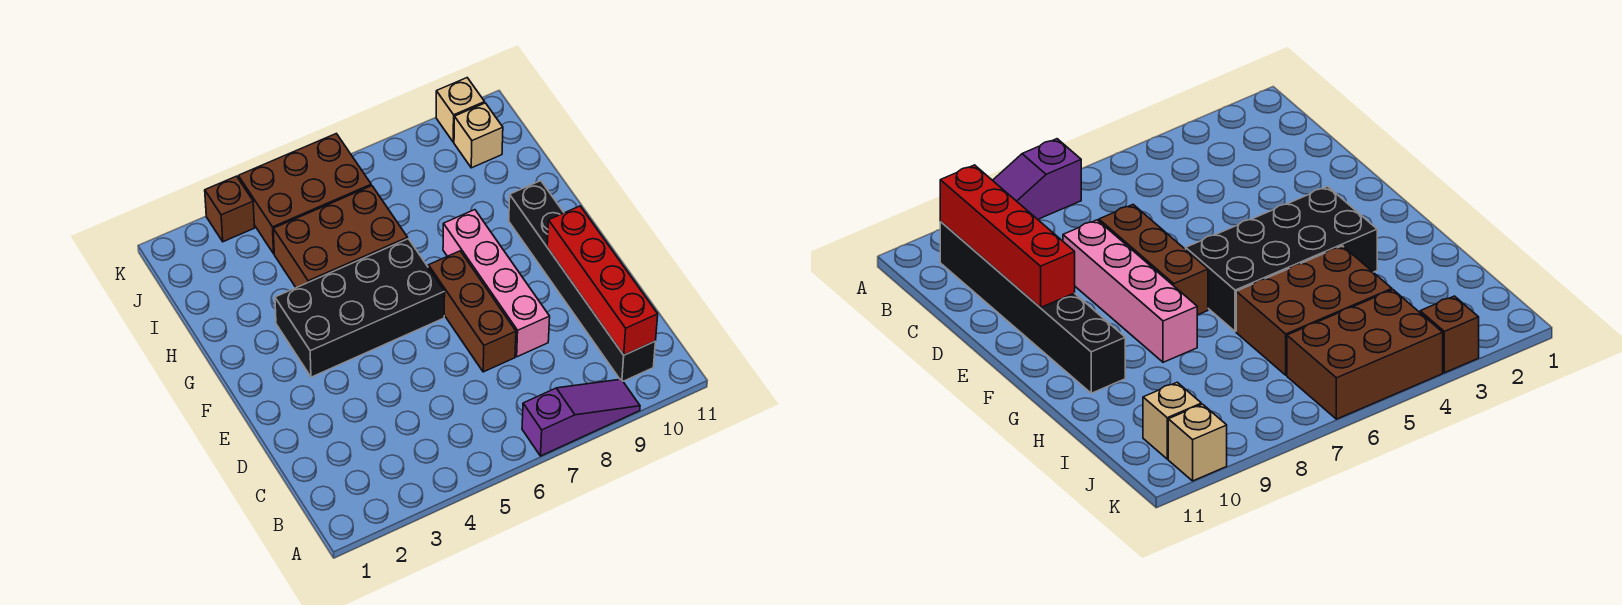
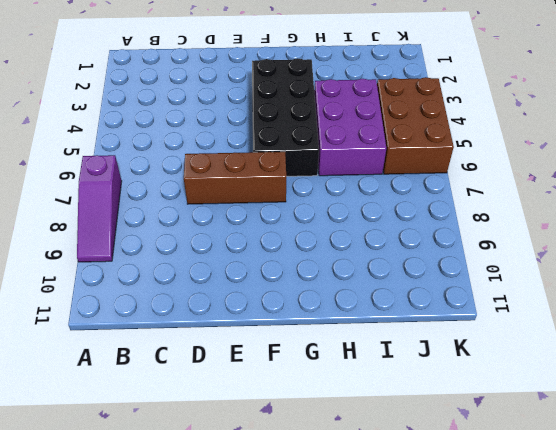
purple brick H4:I6 level 1 -> brown brick H4:I6 level 1
none -> black brick B10:G10 level 1
none -> pink brick D8:G8 level 1

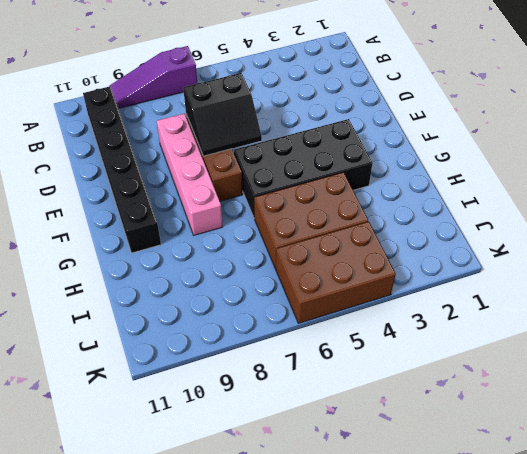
black slope D6:E7 level 2 top D -> none
none -> tan brick J10 level 1
none -> brown brick K3 level 1

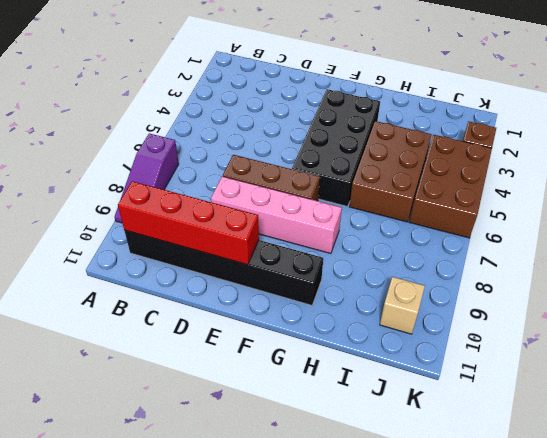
none -> tan brick K10 level 1

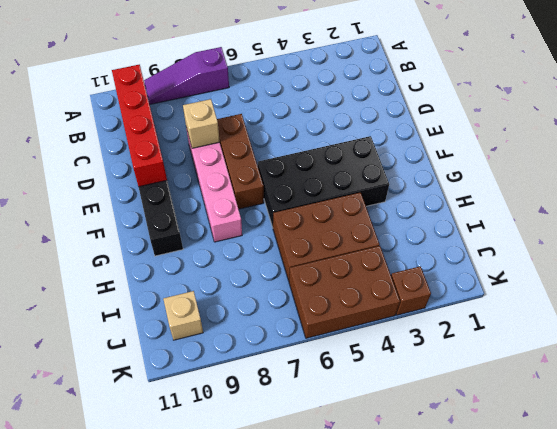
tan brick D8 level 2 -> tan brick K10 level 1

